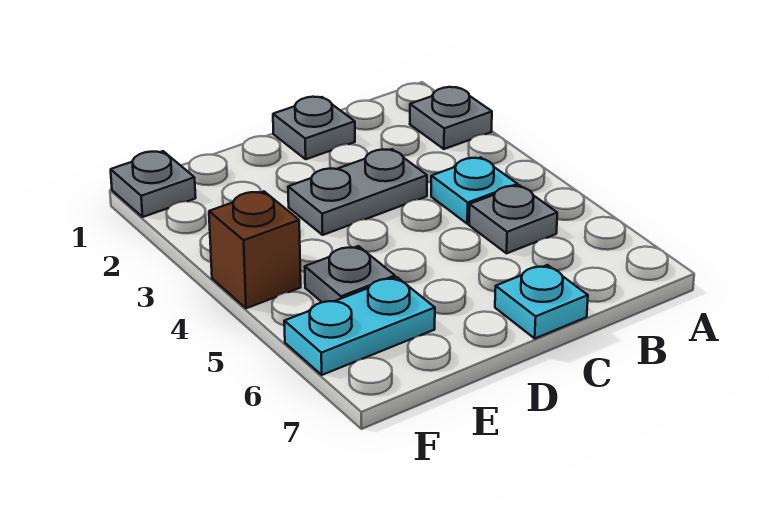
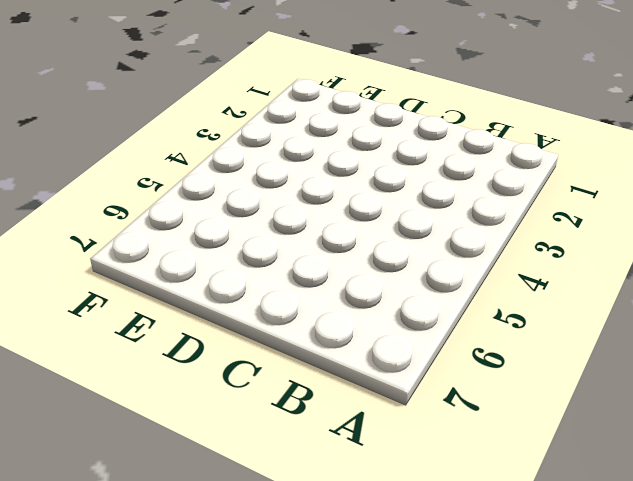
none -> grey plate A2 level 1
none -> cyan plate B4 level 1

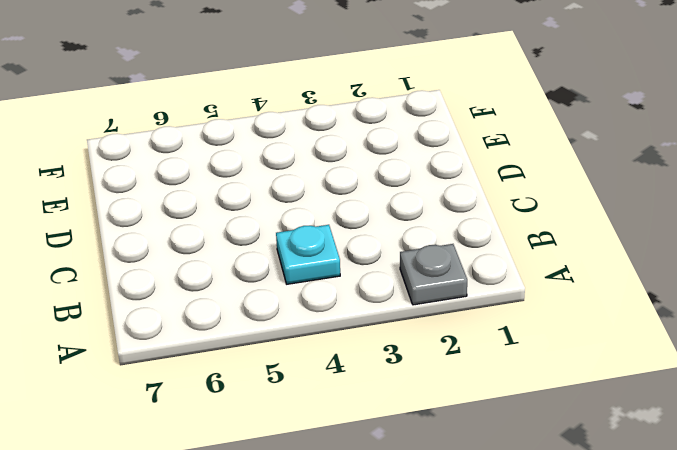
none -> grey plate B5 level 1
none -> grey plate C1 level 1

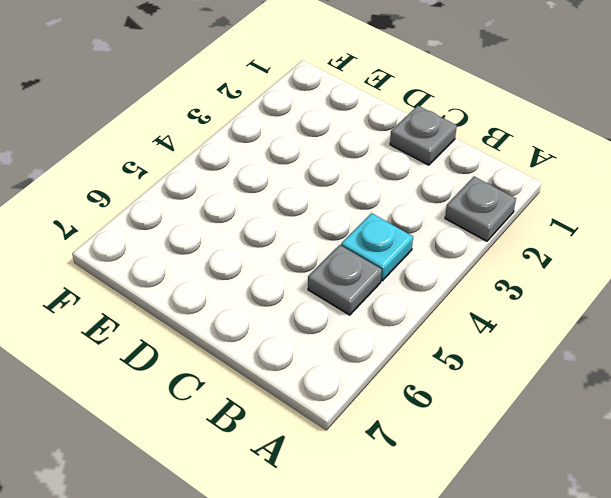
none -> grey plate C3:D3 level 1
none -> cyan plate C7 level 1

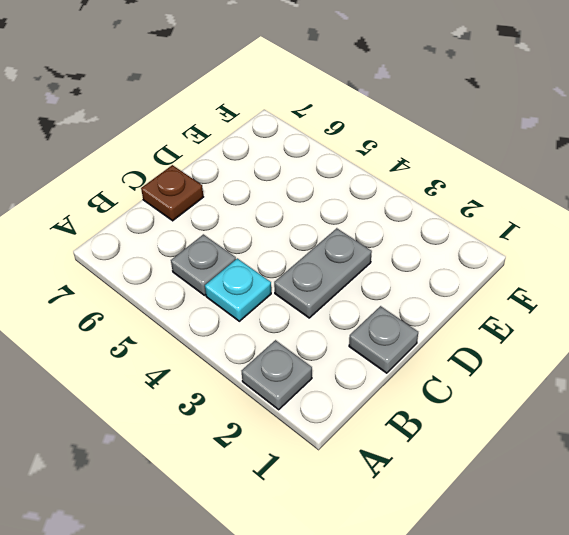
brown plate C7 level 1 -> cyan plate C7 level 1
none -> grey plate E5 level 1
none -> cyan plate E6:F6 level 1

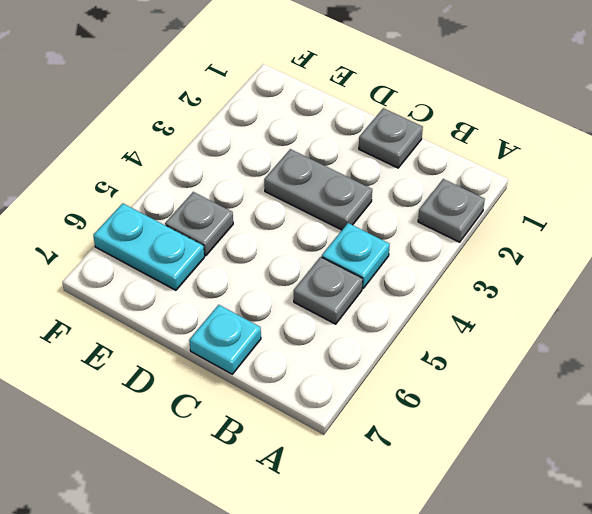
none -> grey plate F1 level 1
none -> brown brick F4 level 1

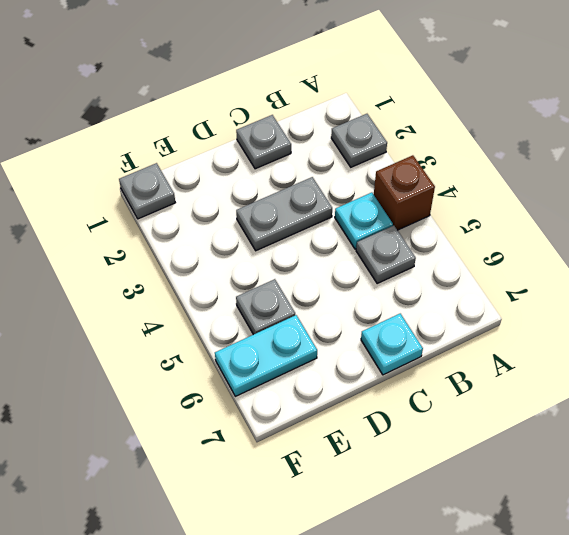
brown brick A4 level 1 -> brown brick F4 level 1

